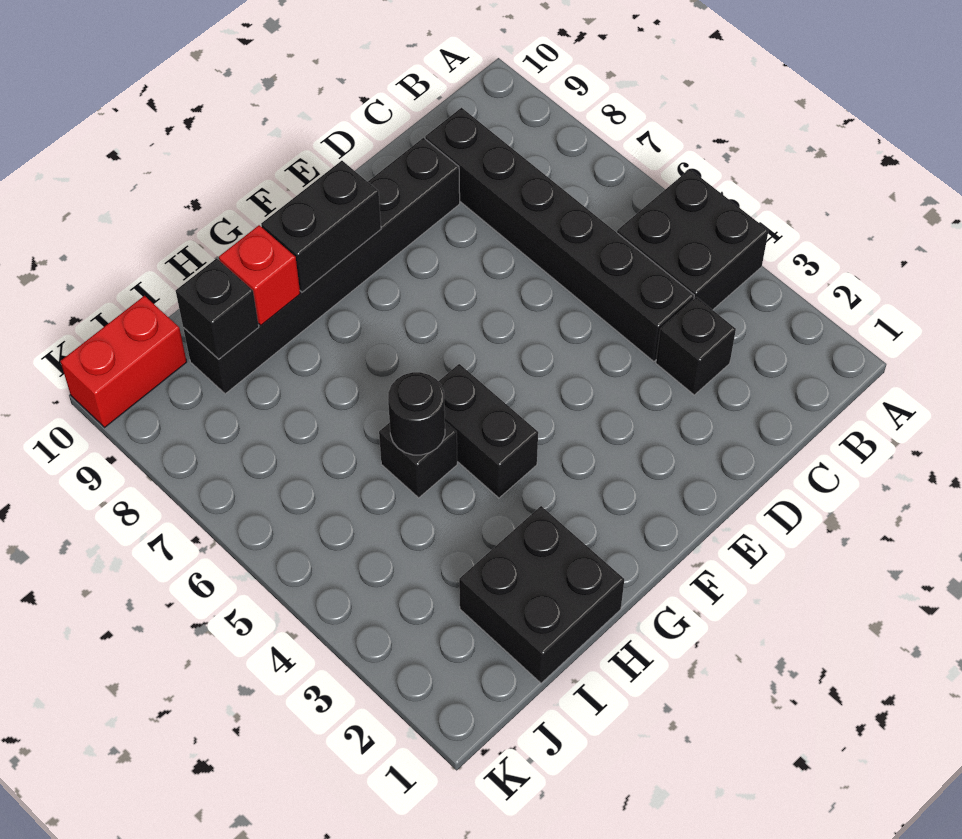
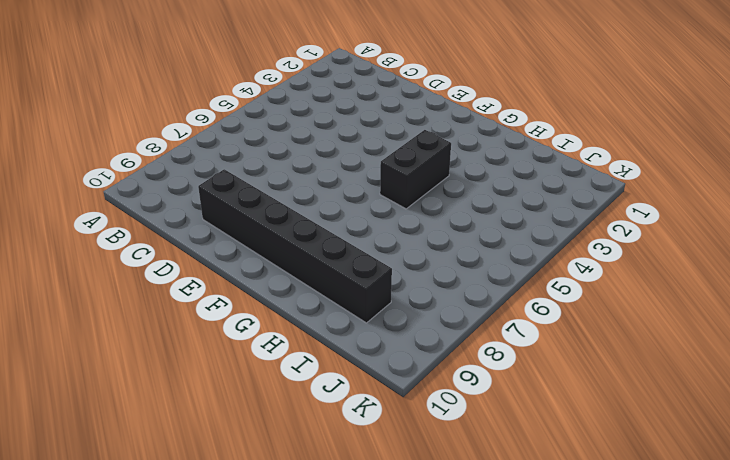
none -> black brick A4:B5 level 1
none -> black brick C3 level 1
none -> black brick C4:C9 level 1

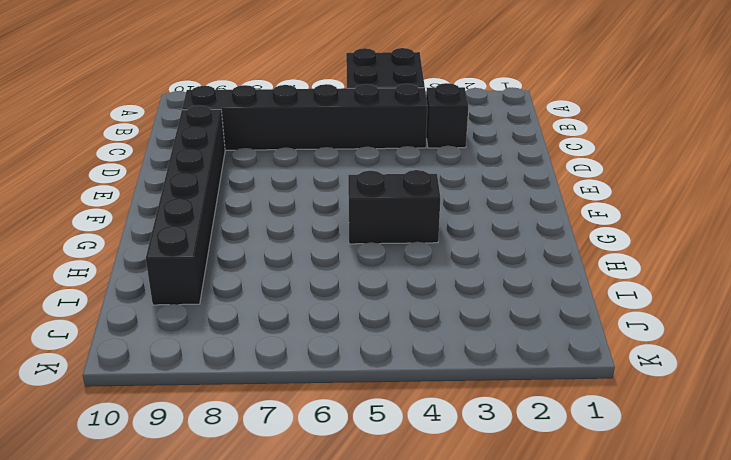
none -> black brick H1:I2 level 1
none -> black brick H5 level 1
none -> red brick J10:K10 level 1

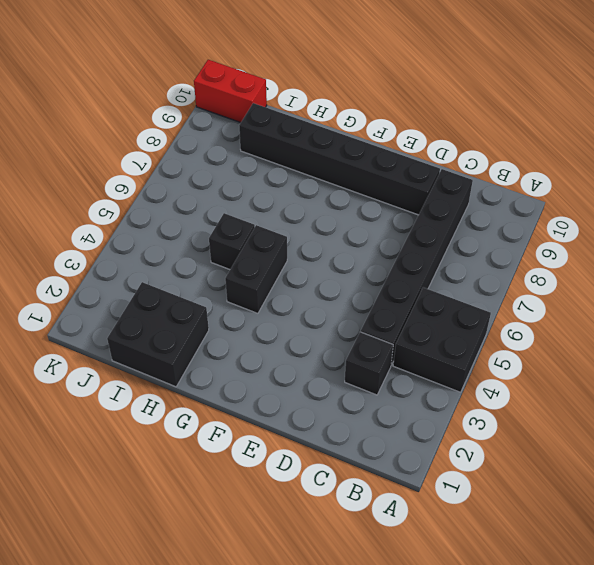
none -> black brick F9:G9 level 2
none -> black round brick H5 level 2
none -> red brick H9 level 2

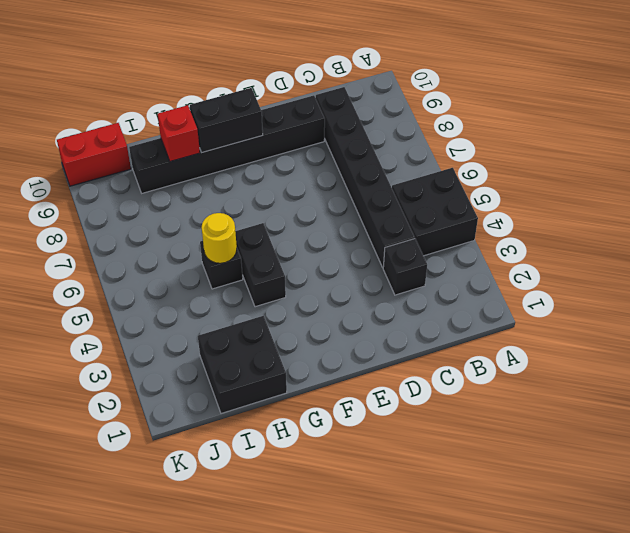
yellow round brick H5 level 2 -> black round brick H5 level 2
none -> black brick I9 level 2

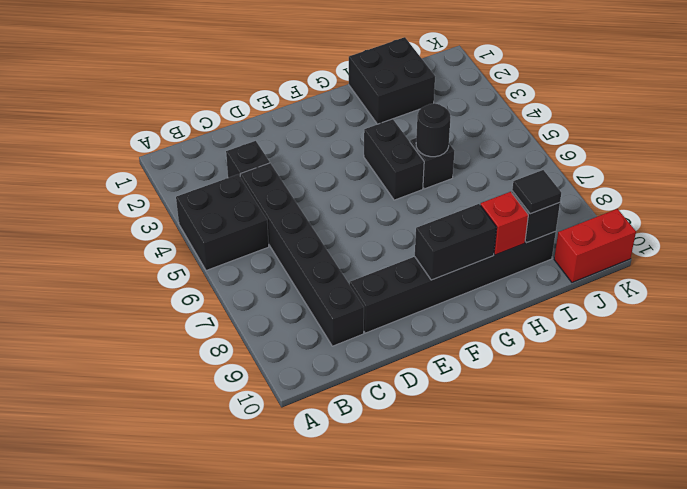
black tile I9 level 3 -> none

